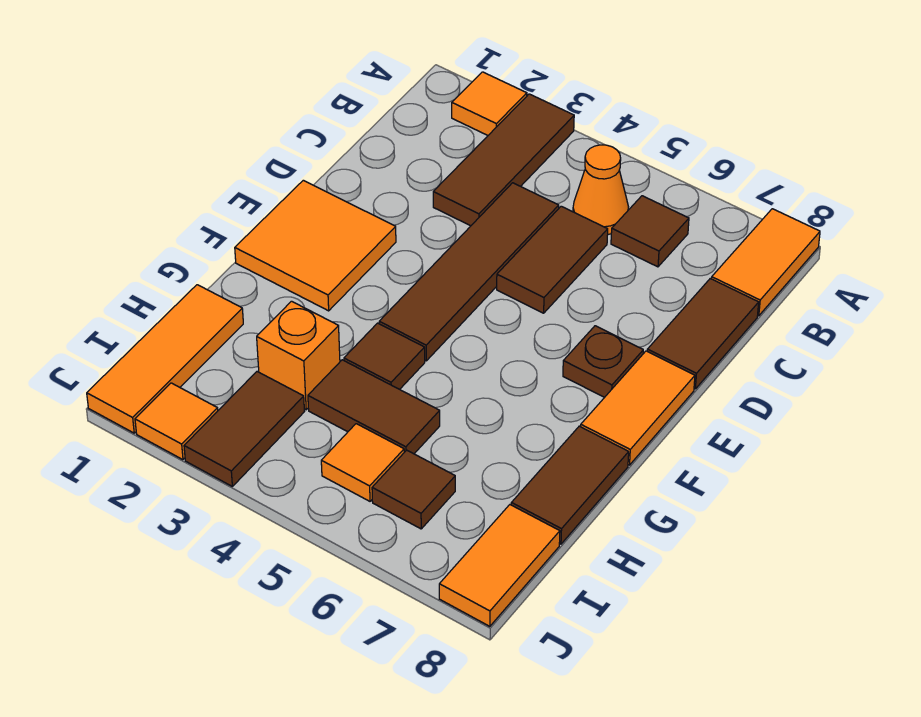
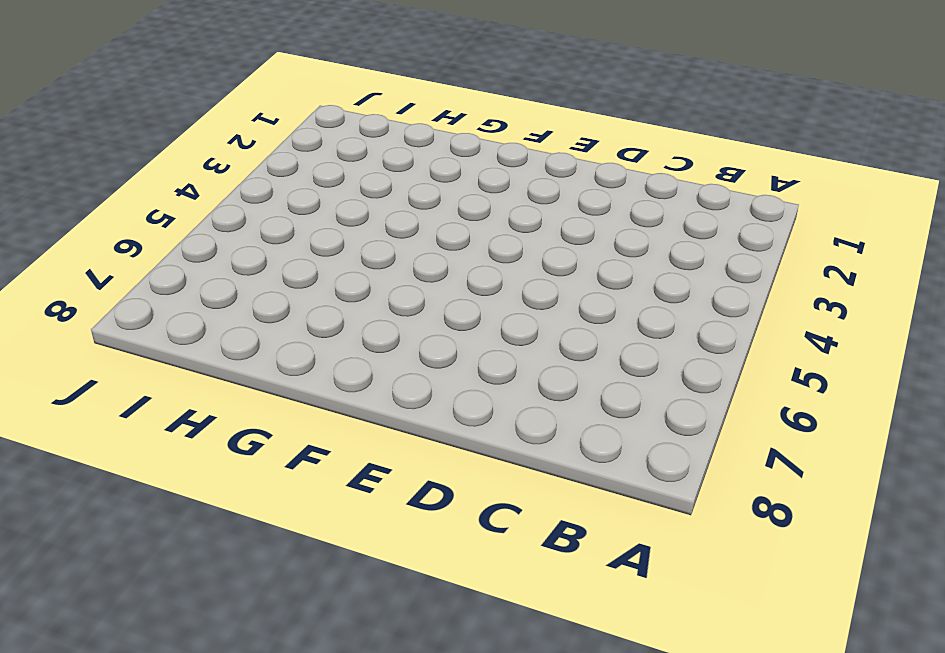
none -> orange tile A2 level 1
none -> brown tile A3:C3 level 1
none -> orange tile A8:B8 level 1

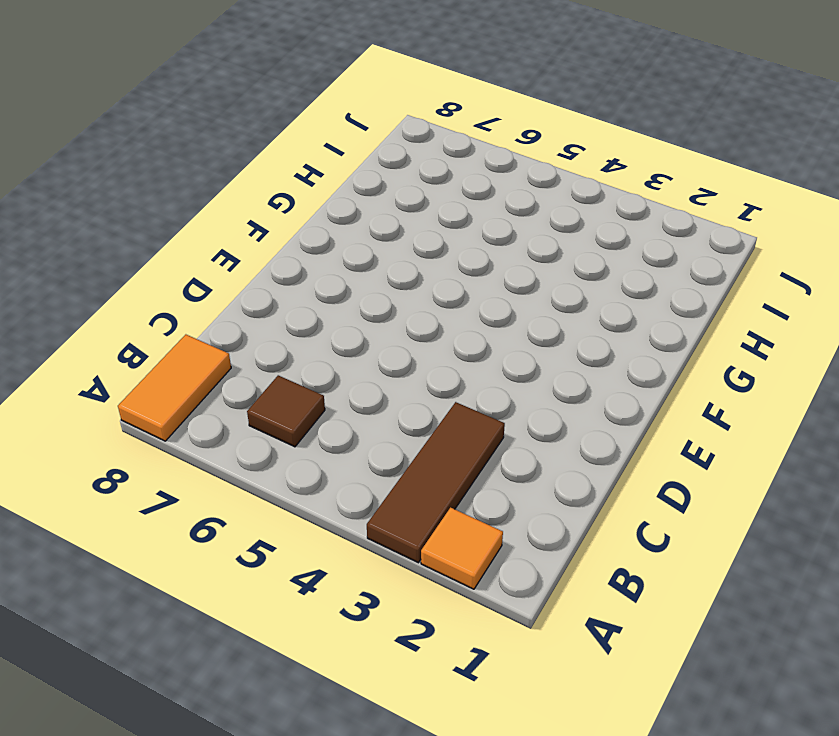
none -> orange cone B5 level 1
none -> brown tile C4:F4 level 1
none -> brown tile C5:D5 level 1

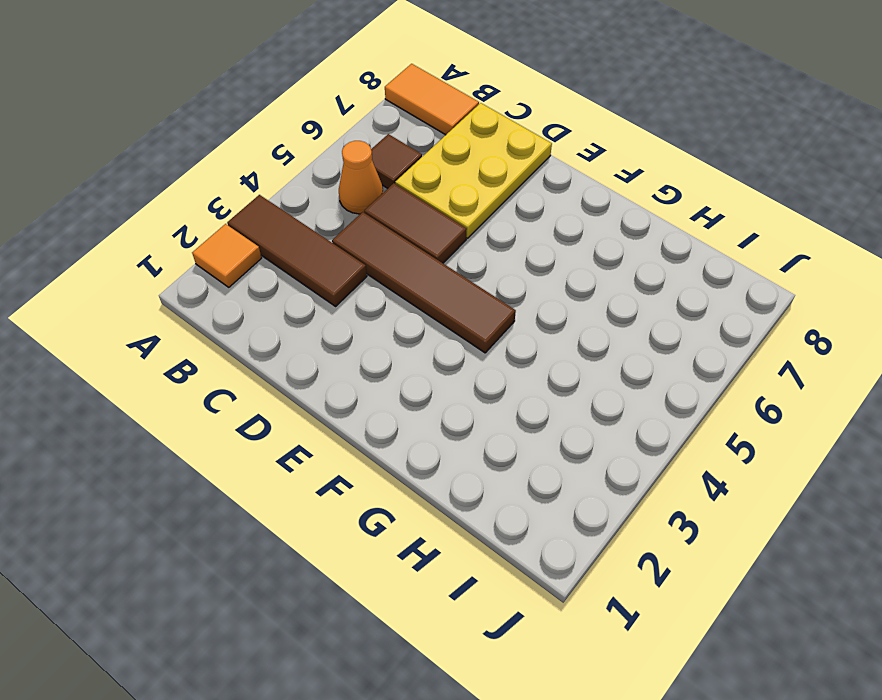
yellow plate C6:D8 level 1 -> brown tile C8:D8 level 1
none -> orange tile E1:F2 level 1
none -> brown plate E7 level 1
none -> orange tile E8:F8 level 1

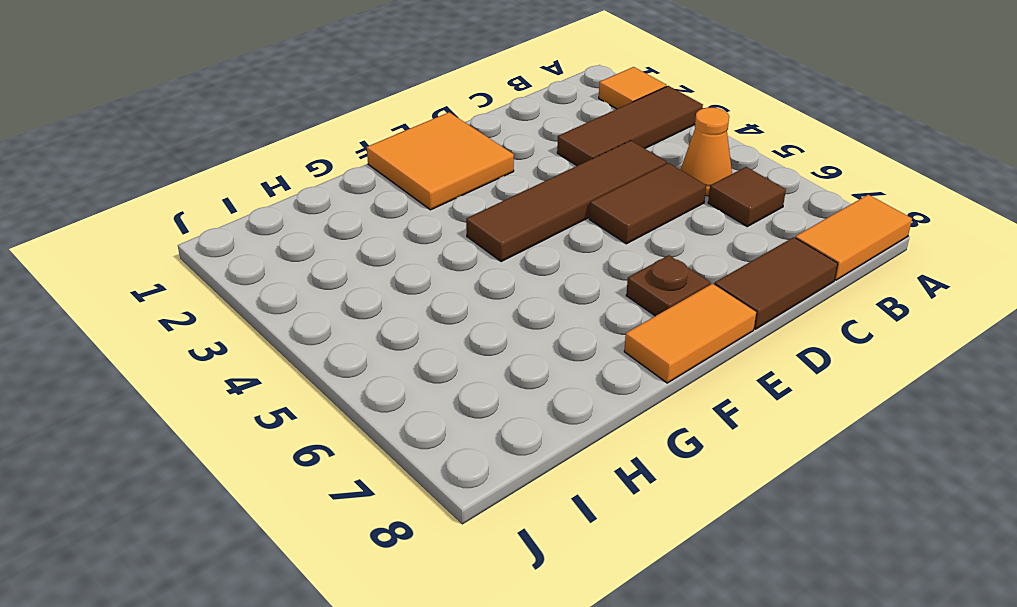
none -> brown tile G4 level 1
none -> brown tile G8:H8 level 1
none -> orange tile H1:J1 level 1

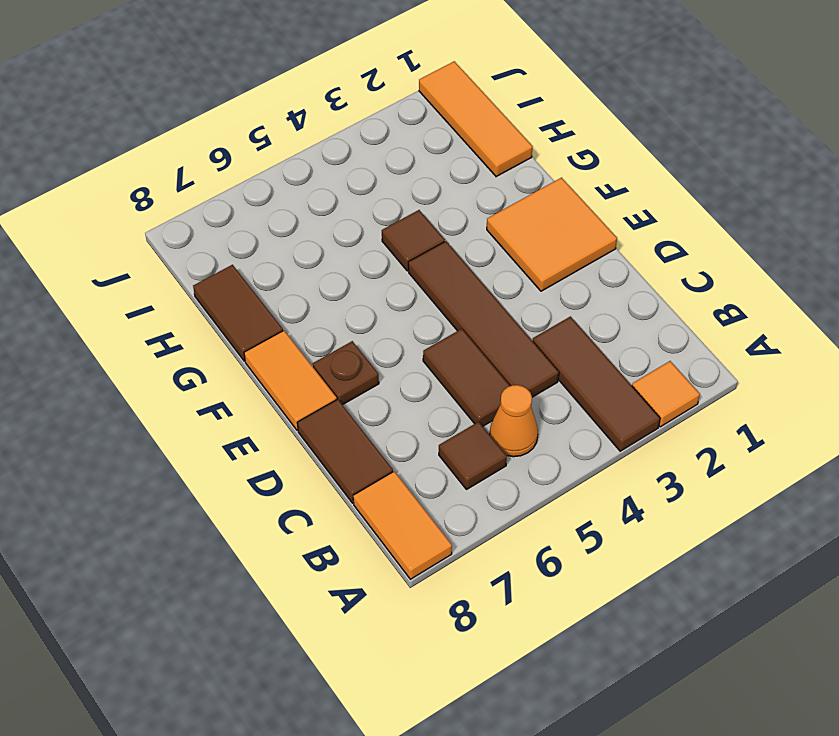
none -> orange brick H3 level 1
none -> brown tile H4:H5 level 1
none -> brown tile I3:J3 level 1

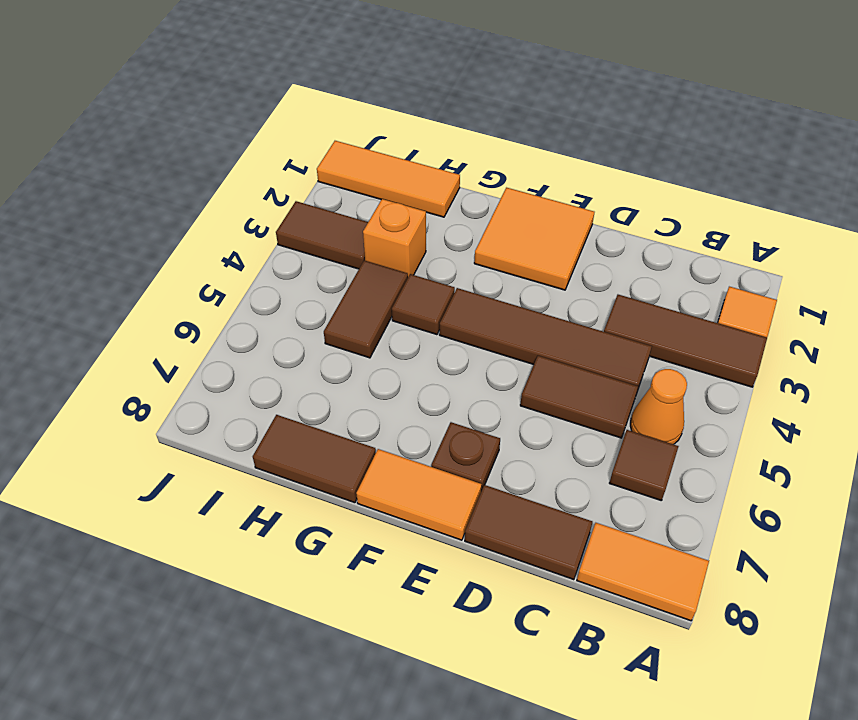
none -> orange tile I5 level 1
none -> brown tile I6 level 1
none -> orange tile I8:J8 level 1

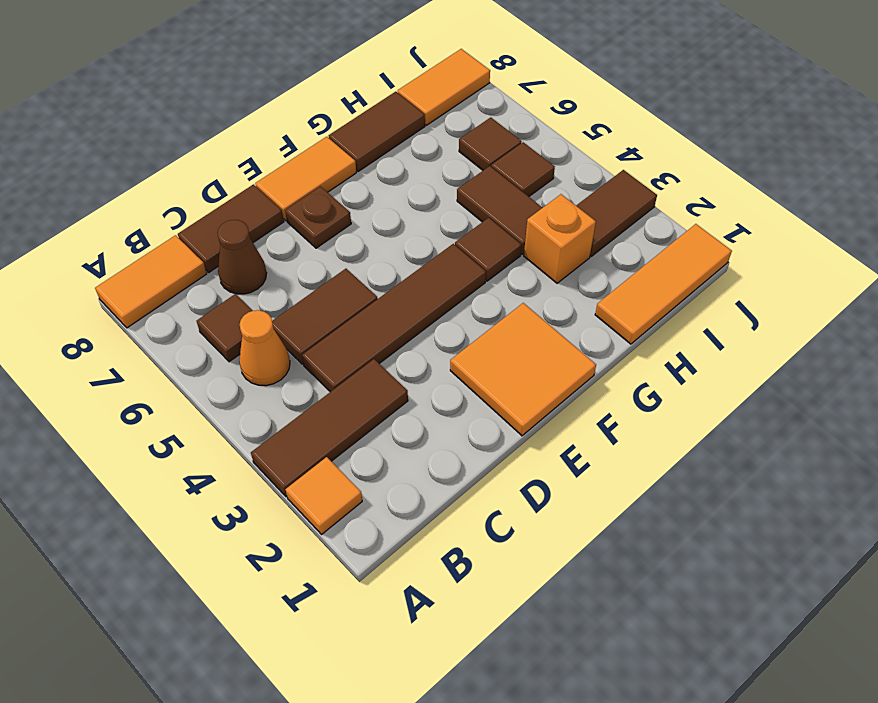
brown cone C7 level 1 -> none
brown tile I5 level 1 -> orange tile I5 level 1
none -> orange tile J2 level 1

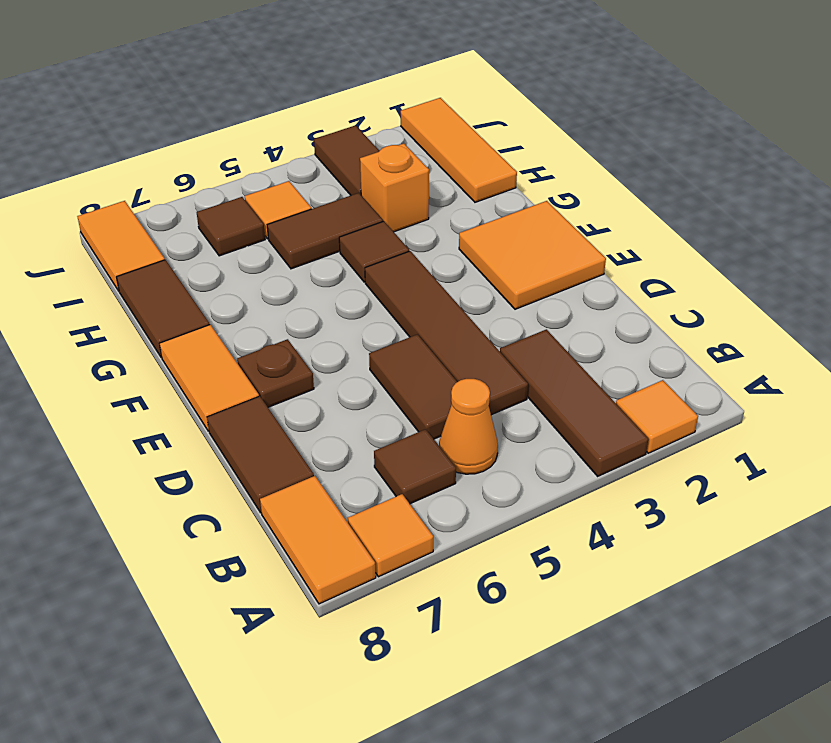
orange tile A7 level 1 -> orange tile J2 level 1

